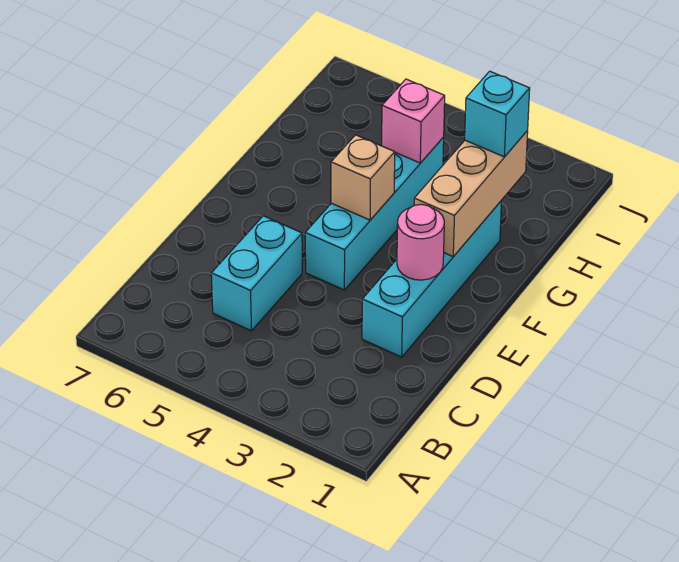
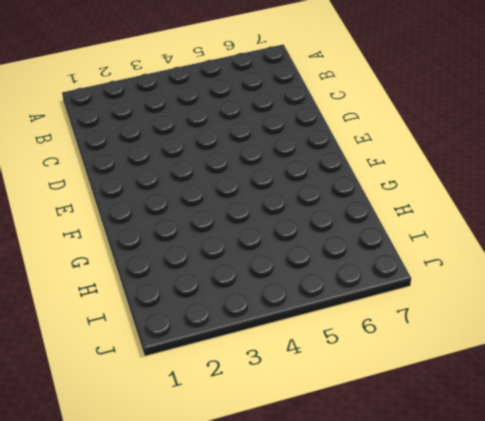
none -> cyan brick C5:D5 level 1
none -> cyan brick D2:G2 level 1

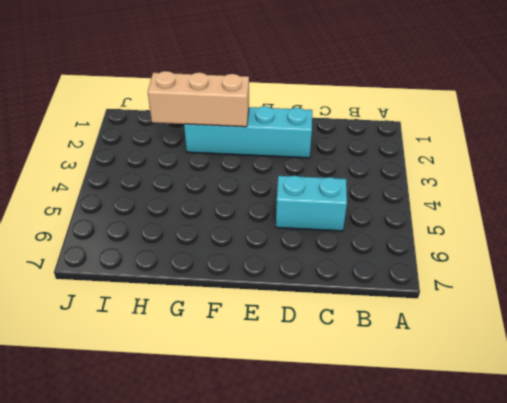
none -> cyan brick E4:H4 level 1
none -> pink round brick E2 level 2

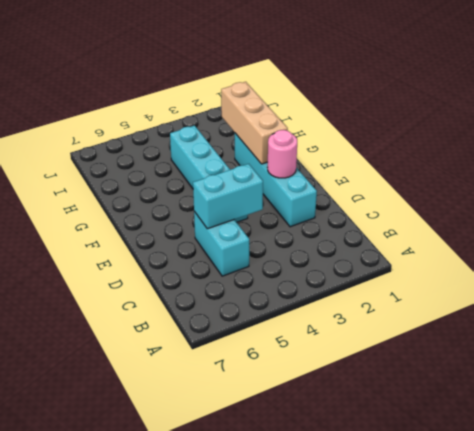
cyan brick D4:D5 level 2 -> none
none -> tan brick F4 level 2
none -> pink brick H4 level 2

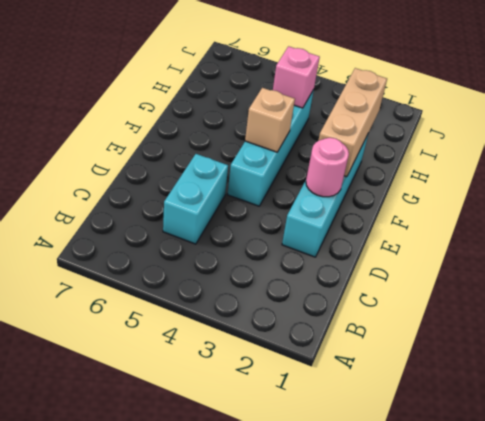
none -> cyan brick H2 level 3

